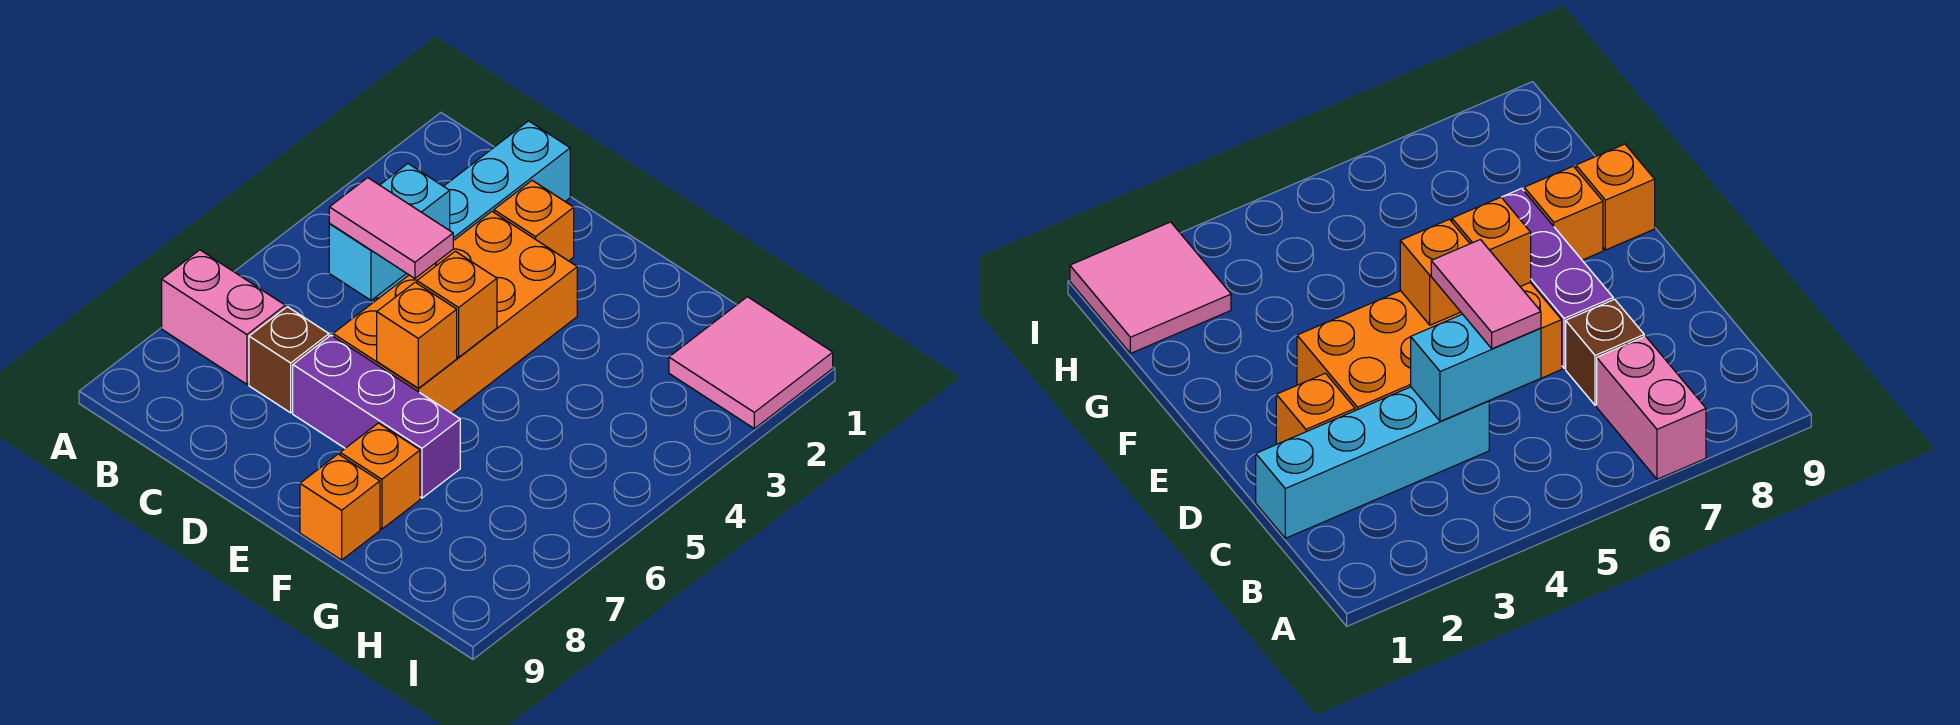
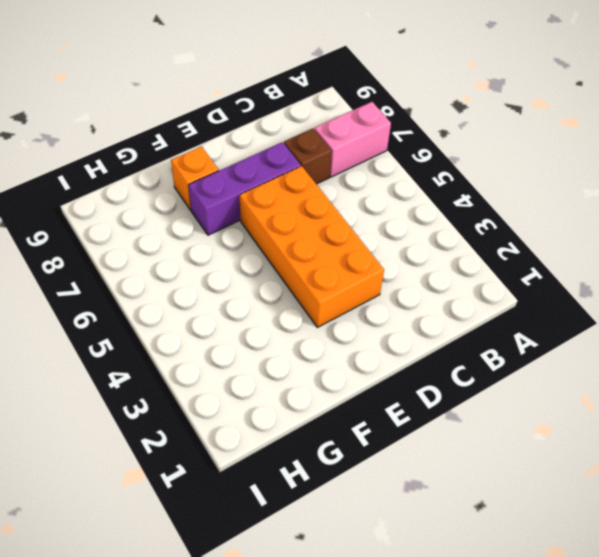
none -> cyan brick C1:C4 level 1
none -> orange brick D2 level 1
none -> orange brick F9 level 1

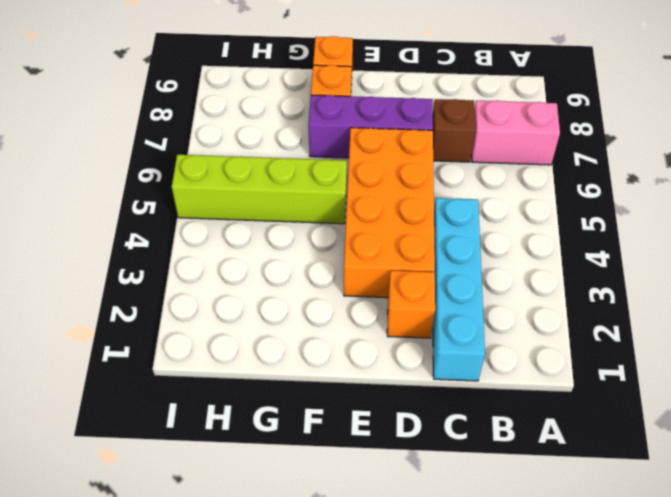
lime brick F5:I5 level 1 -> none
none -> pink tile H1:I2 level 1
none -> cyan brick C4:C5 level 2
none -> orange brick E5 level 2

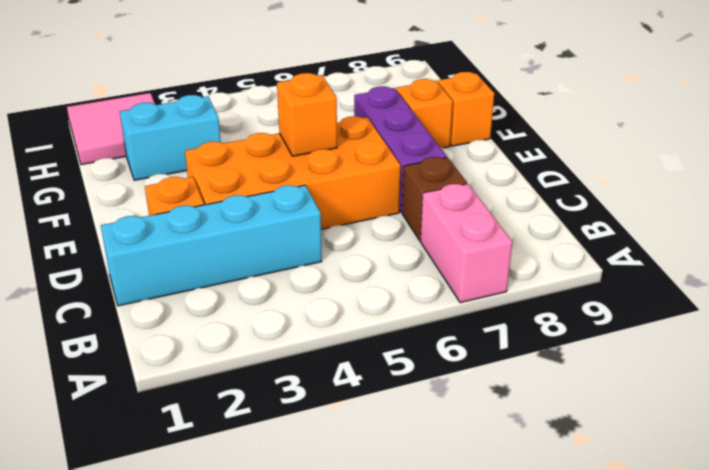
cyan brick G2:G3 level 1 -> cyan brick C4:C5 level 2
none -> orange brick E6 level 2
none -> pink tile C5:D5 level 3

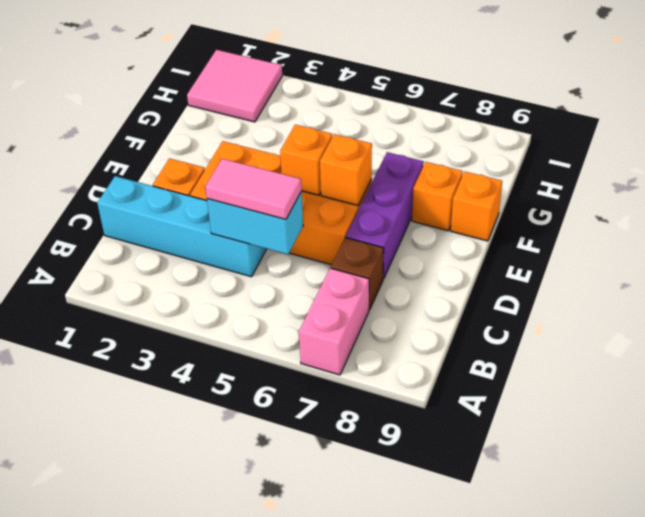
pink tile C4:C5 level 3 -> pink tile C5:D5 level 3

